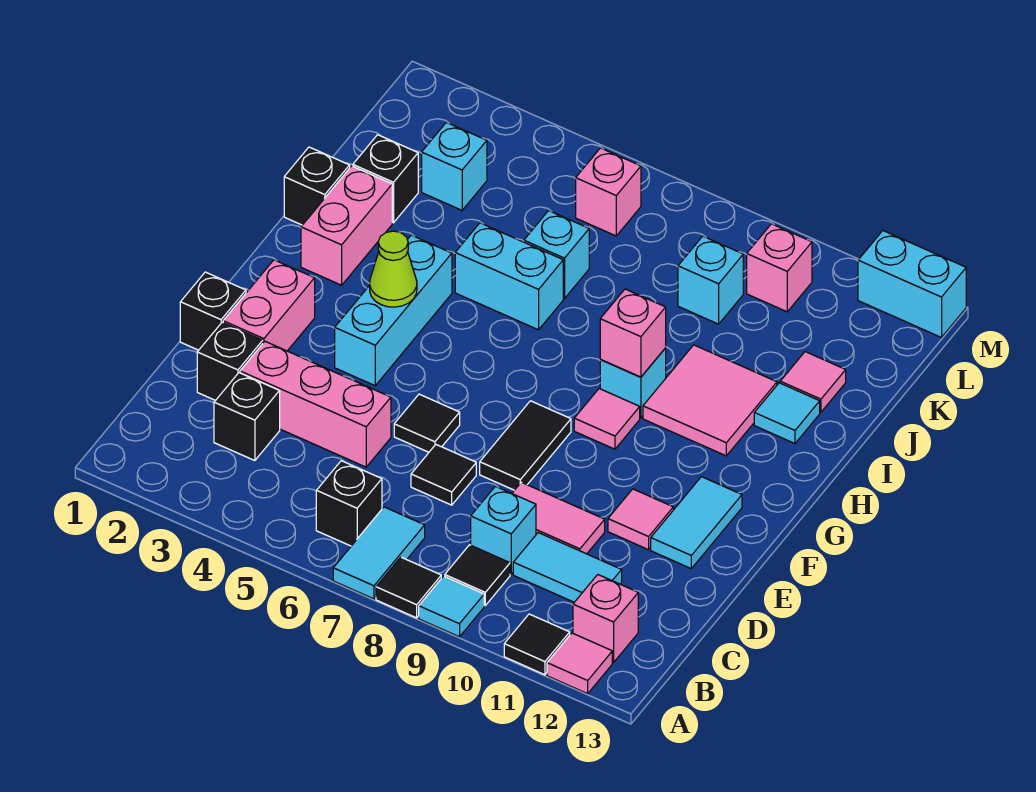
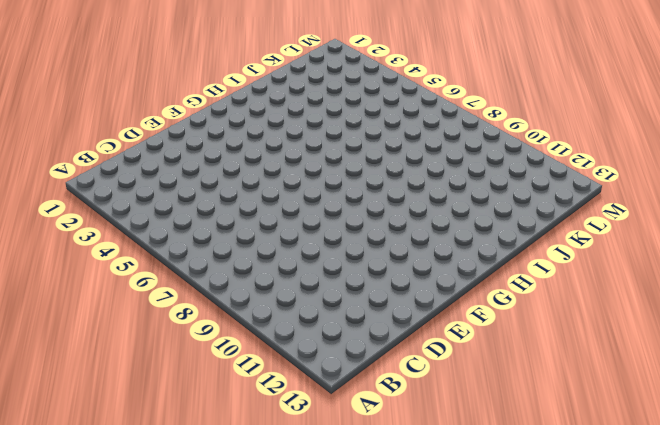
none -> cyan tile A7:B7 level 1
none -> black tile A8 level 1
none -> cyan tile A9 level 1
none -> black tile A11 level 1

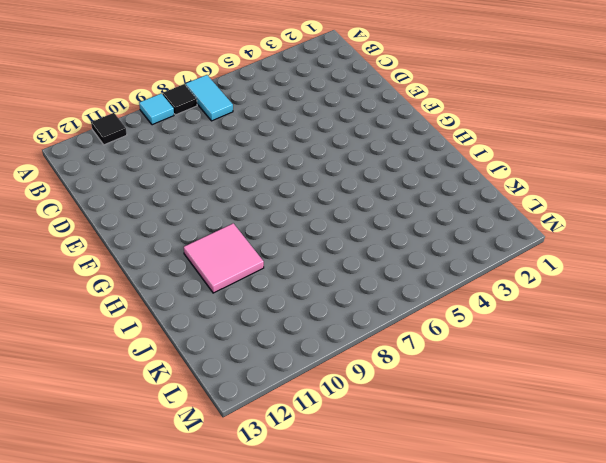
none -> pink tile A12 level 1
none -> black brick B6 level 1
none -> black tile B9 level 1
none -> pink brick B12 level 1

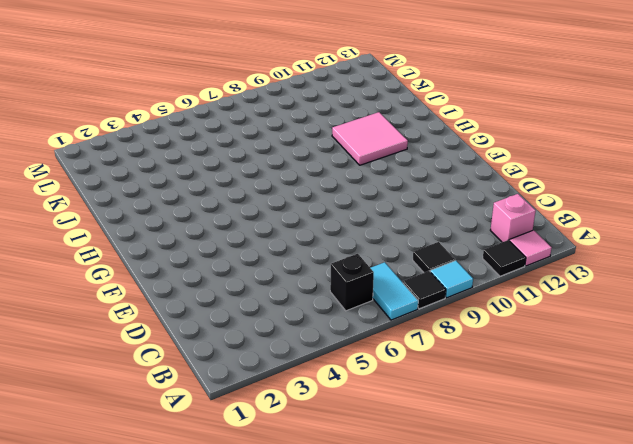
none -> black brick C3 level 1
none -> cyan brick C9 level 1
none -> cyan tile C10:C11 level 1
none -> black brick D2 level 1

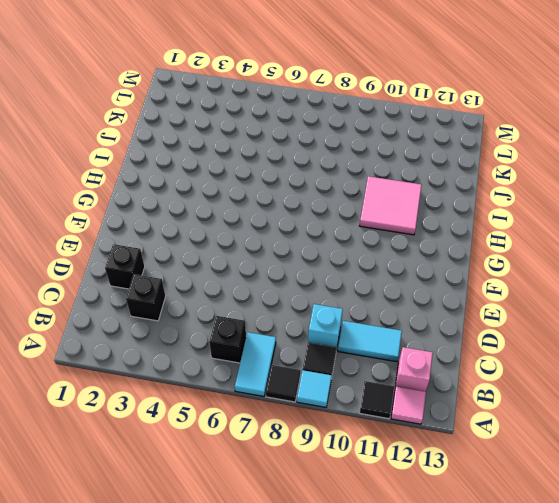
none -> pink brick D3:D5 level 1
none -> black tile D7 level 1
none -> pink tile D9:D10 level 1
none -> black brick E1 level 1

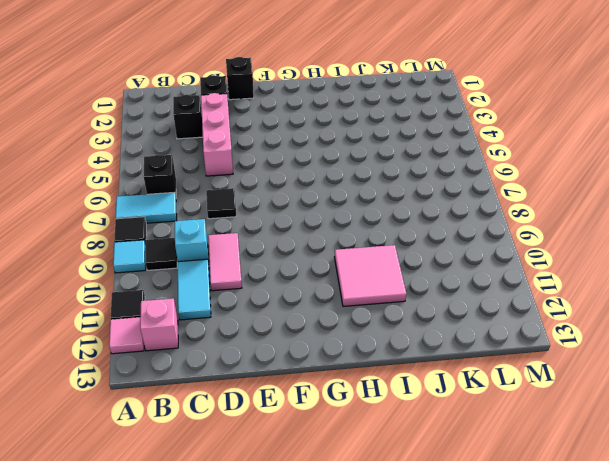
none -> pink brick E2:F2 level 1
none -> black tile E6 level 1
none -> black tile E8:F8 level 1
none -> pink tile E11 level 1

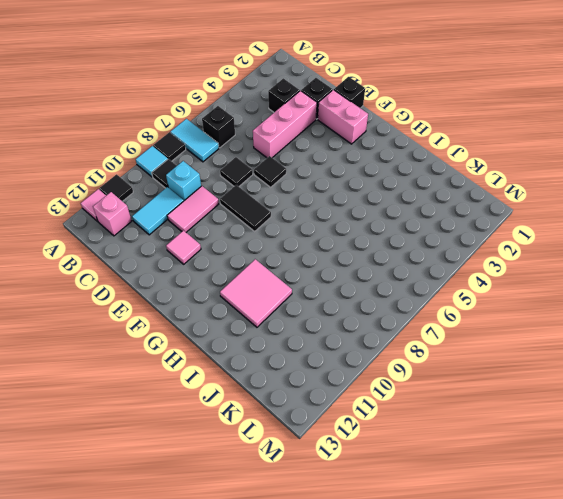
none -> cyan tile E12:F12 level 1
none -> cyan brick F4:H4 level 1
none -> pink tile G9 level 1
none -> pink brick H2:I2 level 1

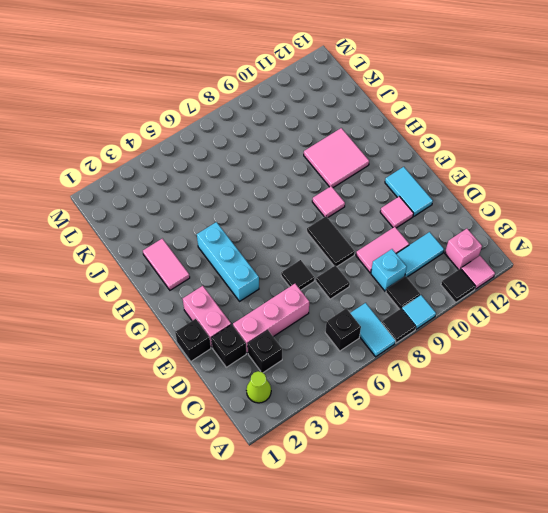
lime cone B2 level 1 -> lime cone G4 level 2
pink tile H2:I2 level 1 -> pink brick H2:I2 level 1
none -> cyan brick H9 level 1
none -> black brick I1 level 1
none -> cyan brick I5:I6 level 1
none -> cyan tile I12 level 1

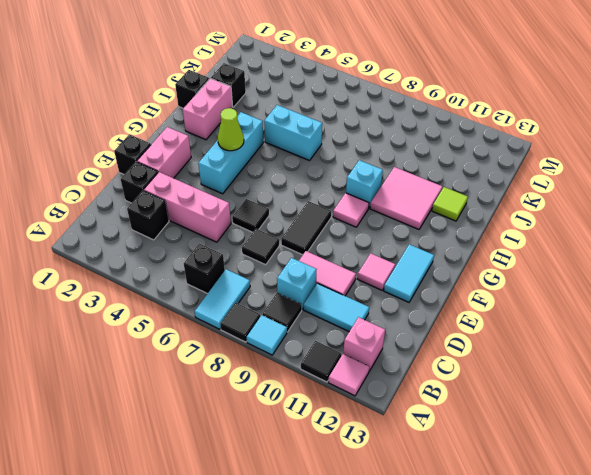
lime tile I12 level 1 -> cyan tile I12 level 1
none -> cyan brick J6 level 1
none -> pink tile J12 level 1
none -> cyan brick K3 level 1
none -> cyan brick K9 level 1

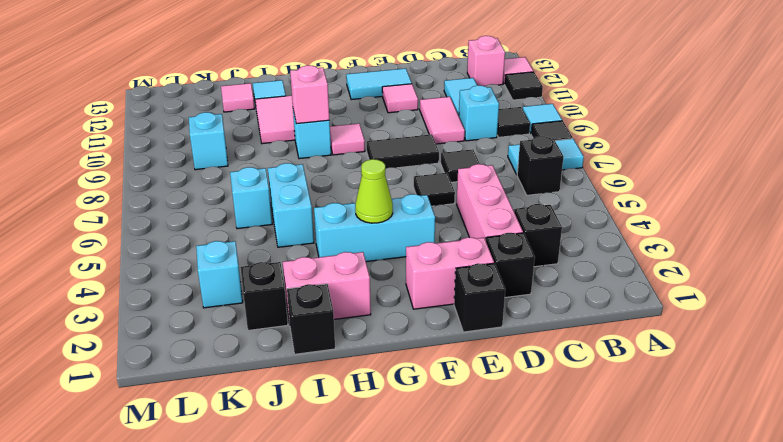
none -> pink brick L6 level 1
none -> pink brick L10 level 1
none -> cyan brick M12:M13 level 1

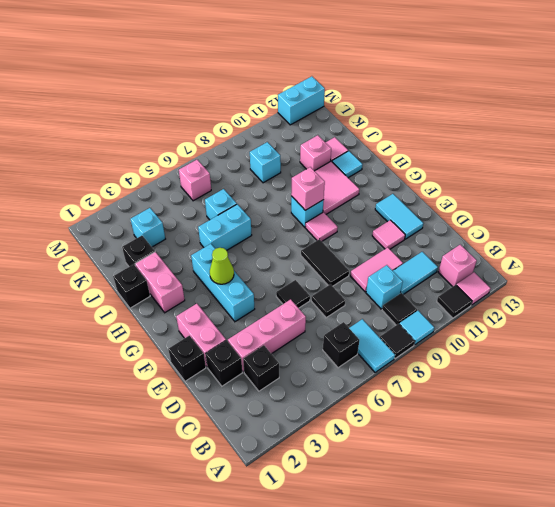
pink brick J11 level 1 -> pink brick L10 level 1

